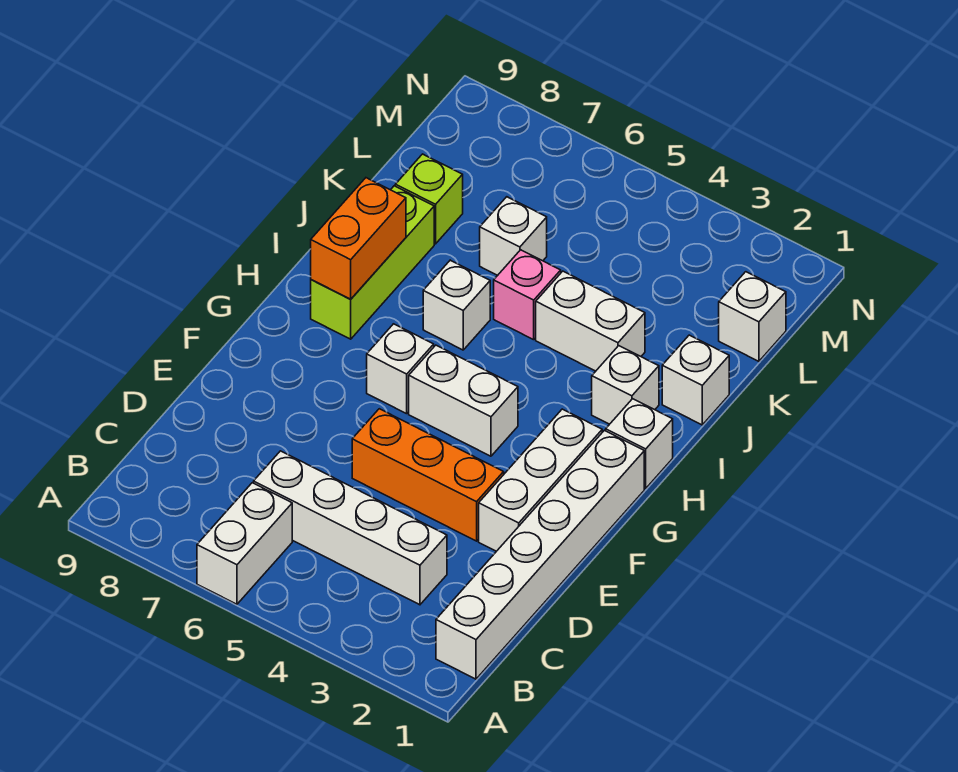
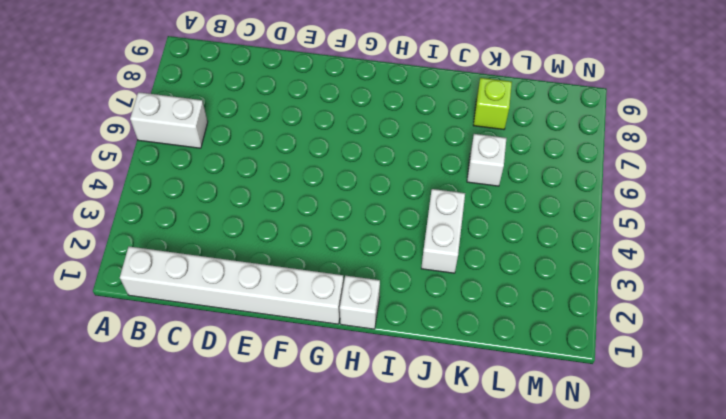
none -> white brick C3:C6 level 1
none -> white brick E2:G2 level 1
none -> orange brick E3:E5 level 1

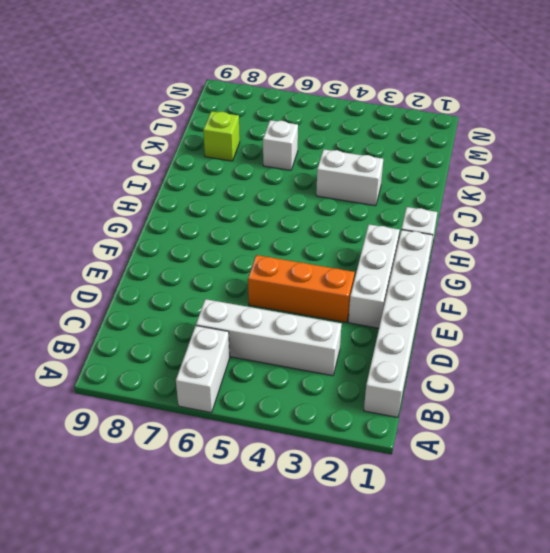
none -> white brick G4:G5 level 1
none -> white brick G6 level 1
none -> lime brick H8:J8 level 1

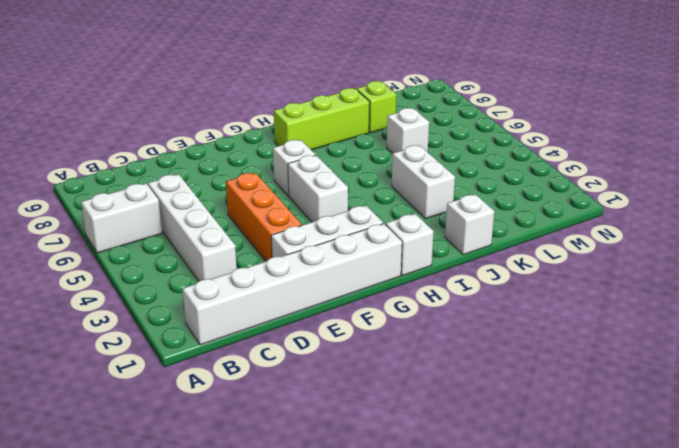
none -> white brick I2 level 1
none -> white brick I6 level 1
none -> pink brick J5 level 1

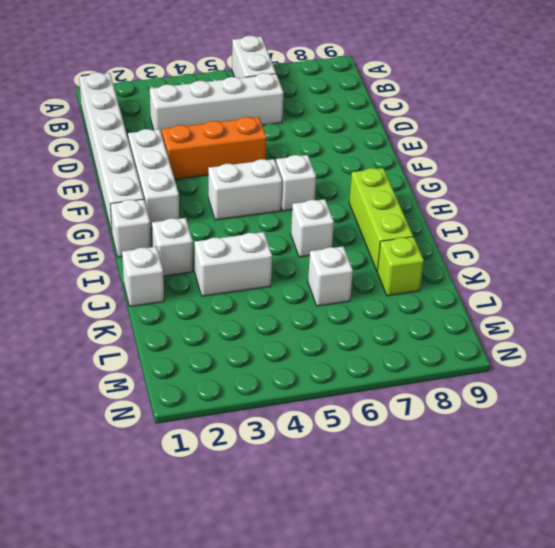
none -> pink brick J5 level 1
none -> white brick L1 level 1
none -> orange brick H8:I8 level 2

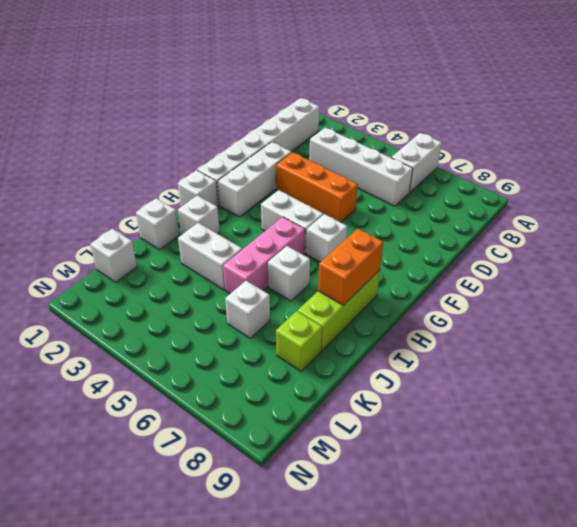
pink brick H5:J5 level 1 -> pink brick J5 level 1

